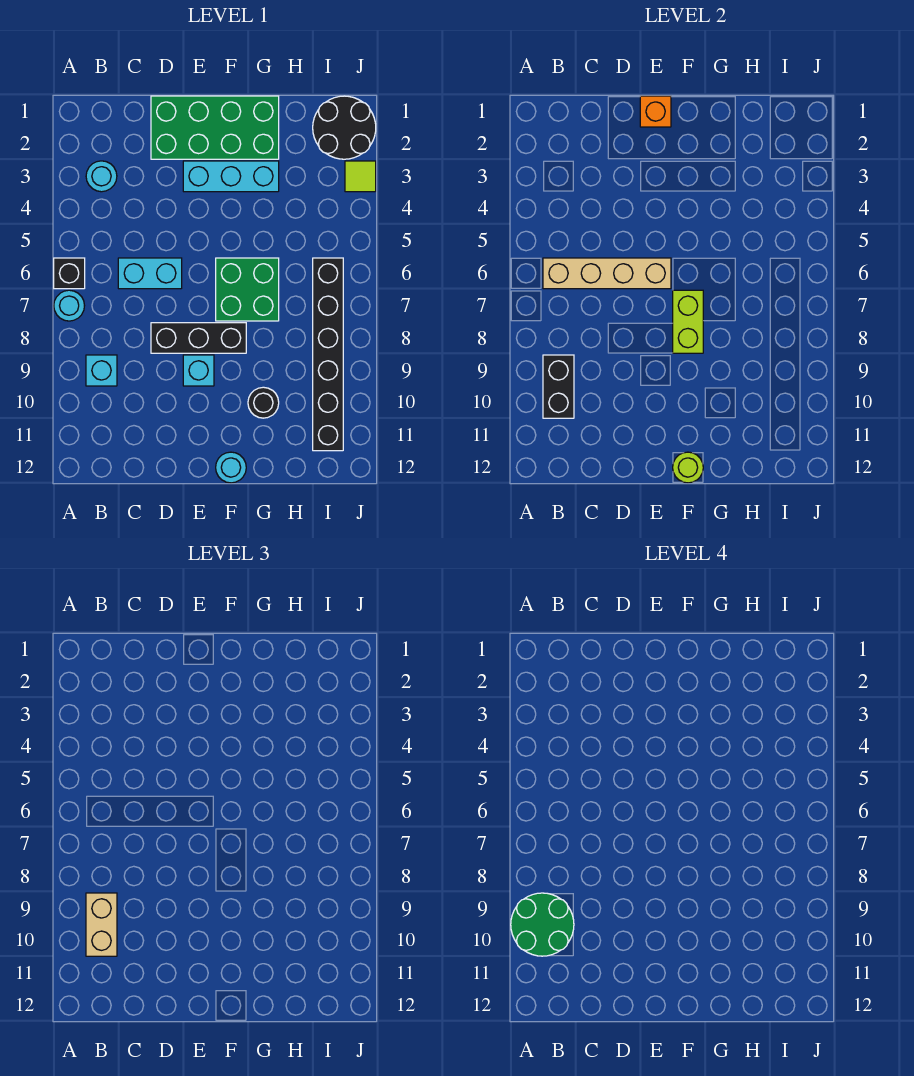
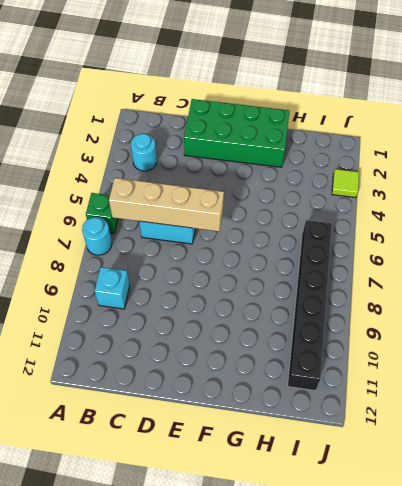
green brick A6 level 1 -> black brick A6 level 1
none -> black brick D8:F8 level 1
none -> cyan brick E3:G3 level 1
none -> cyan brick E9 level 1

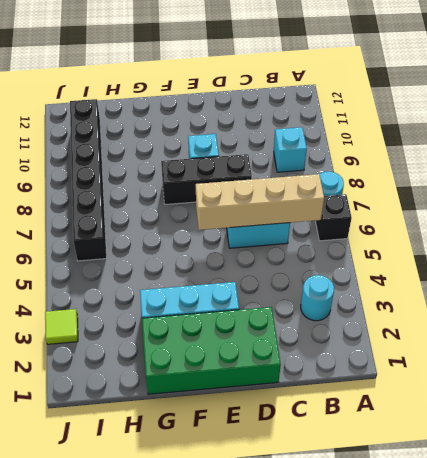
none -> green brick F6:G7 level 1
none -> cyan round brick F12 level 1
none -> black round brick G10 level 1

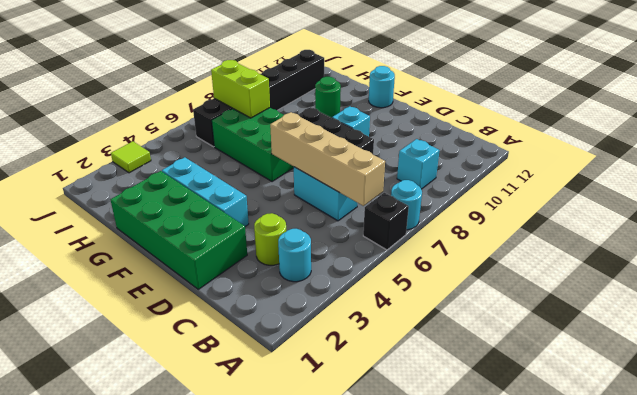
lime round brick C3 level 1 -> lime round brick F12 level 2
green brick F6:H7 level 1 -> green brick F6:G7 level 1
green round brick G10 level 1 -> black round brick G10 level 1
lime brick H7:I7 level 2 -> lime brick F7:F8 level 2
none -> black round brick I1:J2 level 1
none -> black brick B9:B10 level 2
none -> orange brick E1 level 2

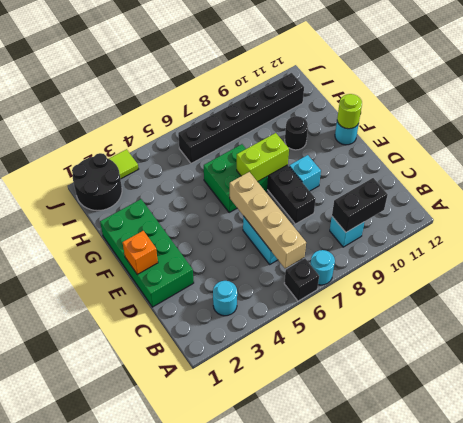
none -> cyan brick E3:G3 level 1
none -> tan brick B9:B10 level 3
none -> green round brick A9:B10 level 4

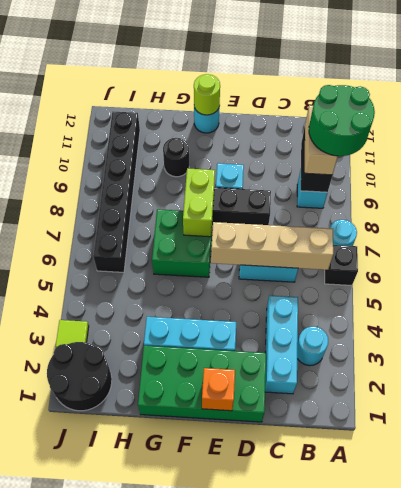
cyan brick C2:C4 level 1 -> none

